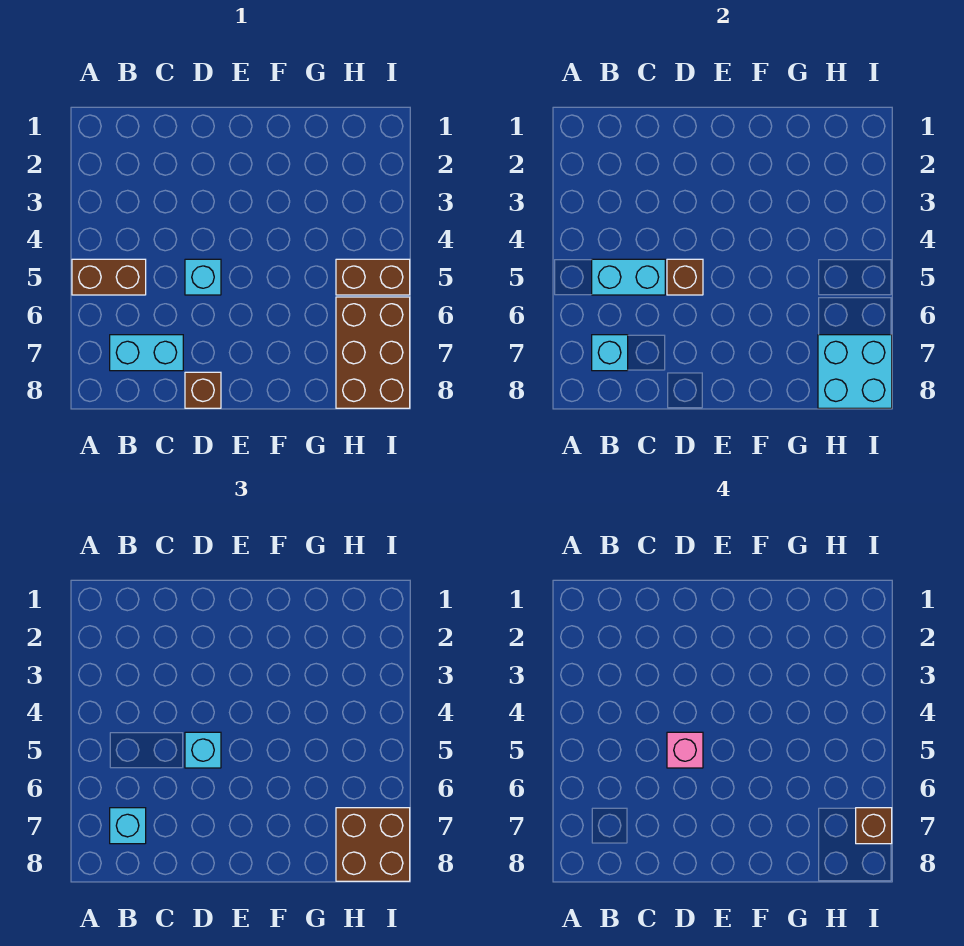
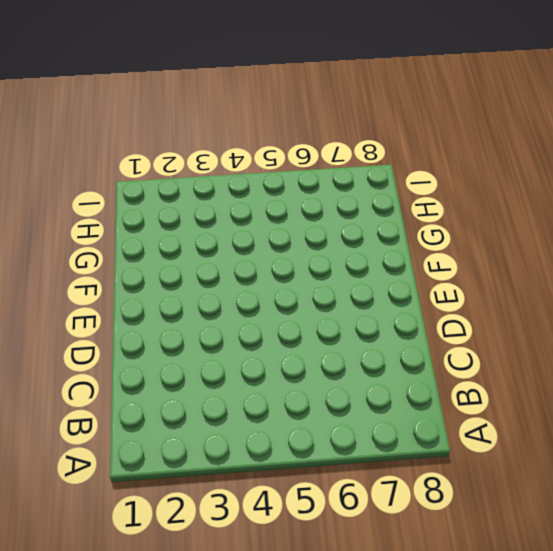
none -> brown brick A5:B5 level 1
none -> cyan brick B7:C7 level 1
none -> cyan brick D5 level 1

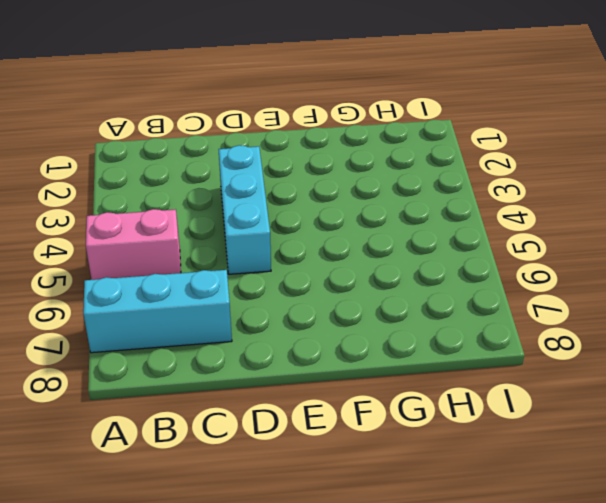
pink brick A5:B5 level 1 -> brown brick A5:B5 level 1
cyan brick A7:C7 level 1 -> cyan brick B7:C7 level 1
cyan brick D3:D5 level 1 -> cyan brick D5 level 1
none -> brown brick D8 level 1
none -> brown brick H5:I5 level 1
none -> brown brick H6:I8 level 1

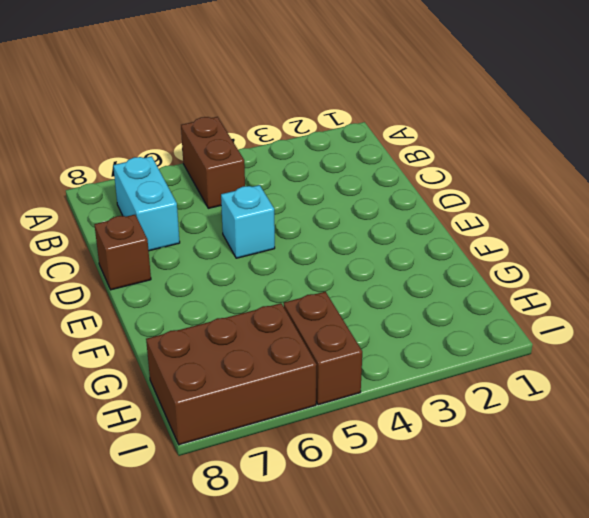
none -> cyan brick B5:C5 level 2
none -> cyan brick B7 level 2
none -> brown brick D5 level 2

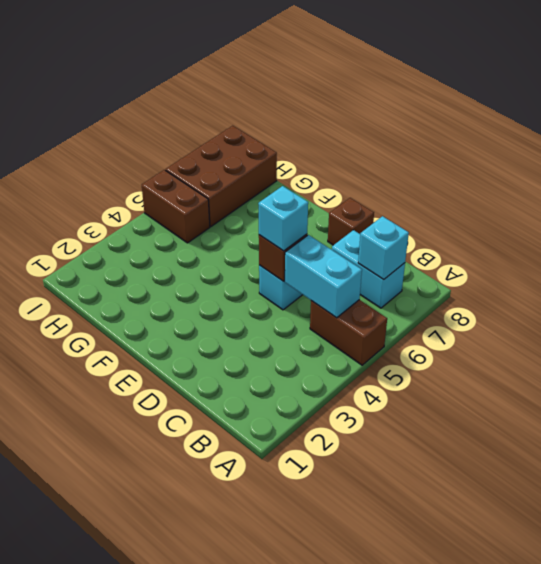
none -> cyan brick H7:I8 level 2
none -> cyan brick B7 level 3
none -> brown brick H7:I8 level 3

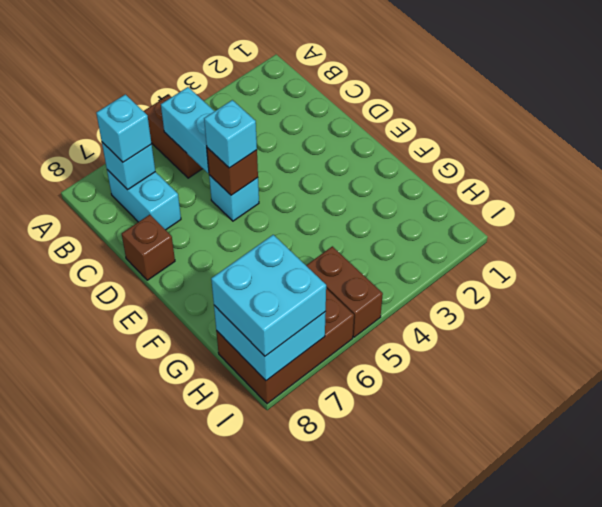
cyan brick H7:I8 level 3 -> brown brick H7:I8 level 3
none -> pink brick D5 level 4
none -> brown brick I7 level 4

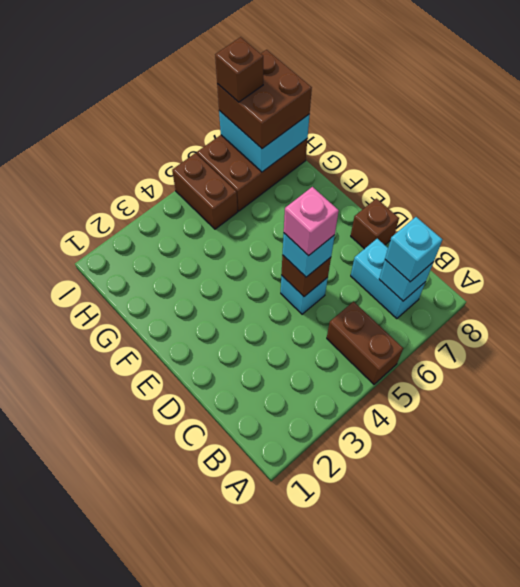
none -> cyan brick B5:C5 level 2

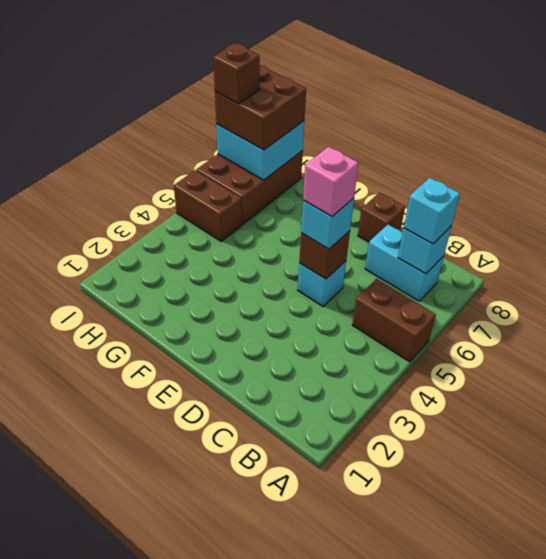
none -> cyan brick B5:C5 level 2

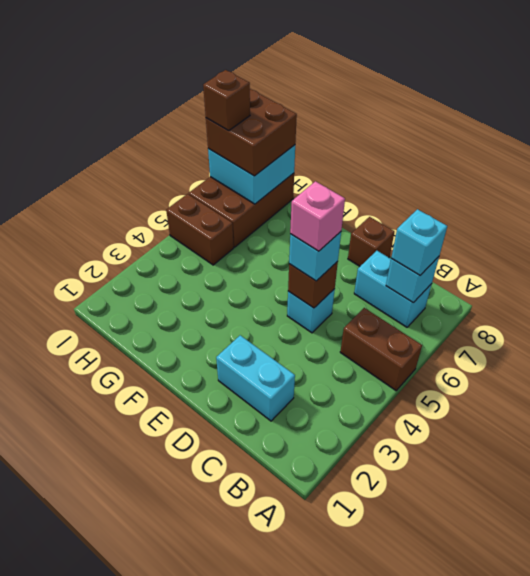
cyan brick C2:D2 level 1 -> cyan brick B5:C5 level 2

